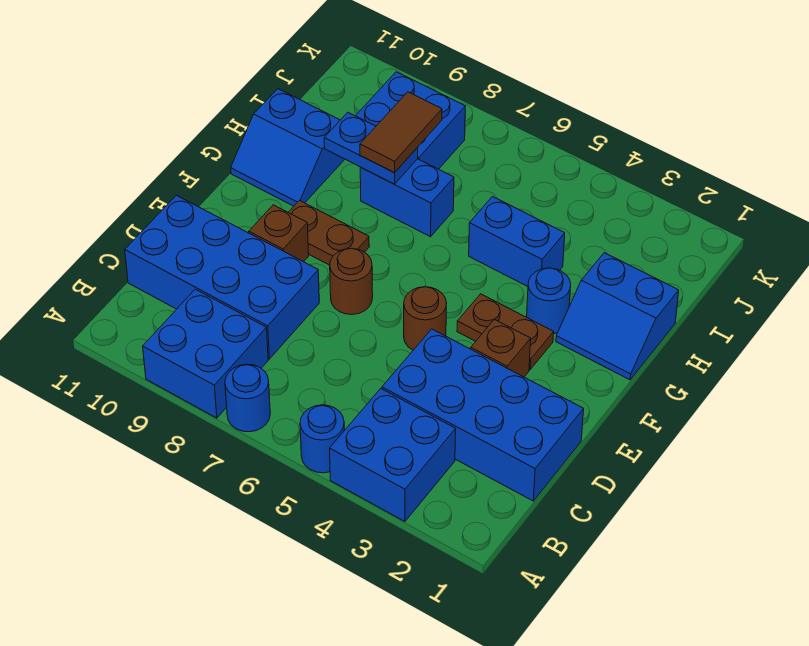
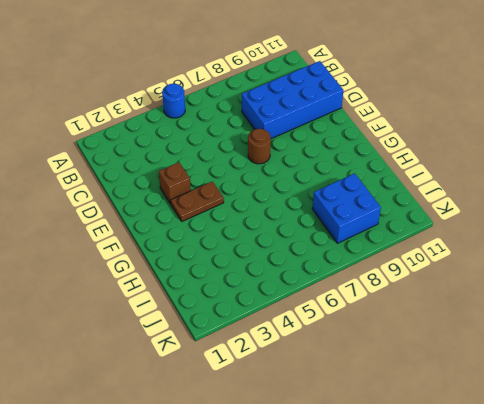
none -> blue brick A3:B4 level 1
none -> blue round brick A7 level 1
none -> blue brick A8:B9 level 1

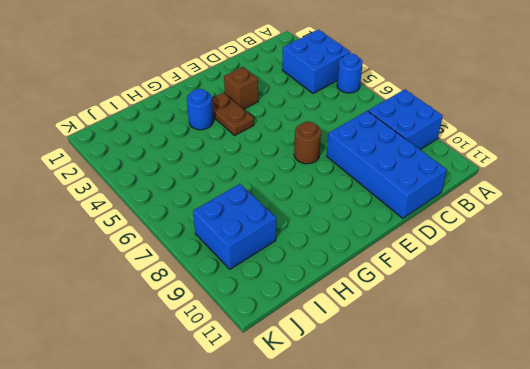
none -> blue round brick A7 level 1
none -> blue brick C1:D4 level 1
none -> brown round brick E5 level 1

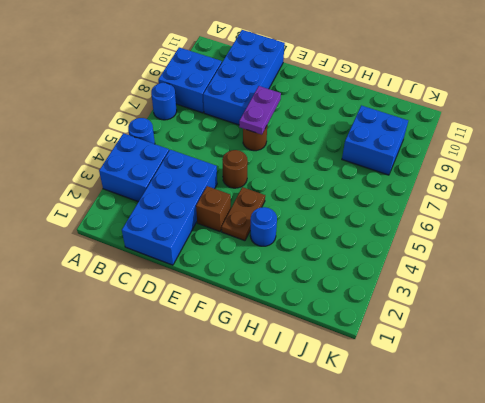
purple plate E7:E8 level 2 -> none
none -> brown brick E9 level 1
none -> brown plate F8:F9 level 1
none -> blue slope G1:H2 level 1 top H

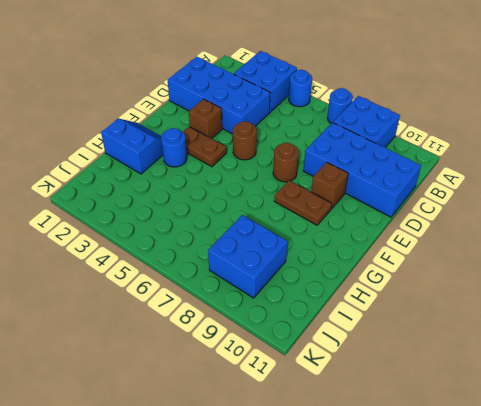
none -> blue slope G10:H11 level 1 top H
none -> blue brick H4:H5 level 1
none -> blue brick H7:H8 level 1

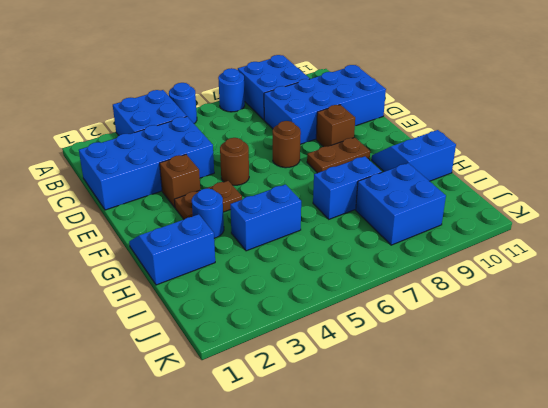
none -> blue plate H8:H9 level 2
none -> brown tile H8:I8 level 3

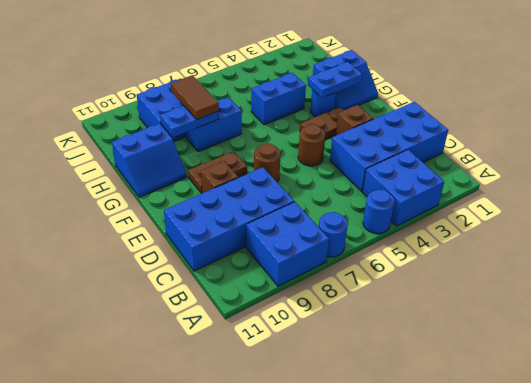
blue plate G2:G3 level 2 -> none

